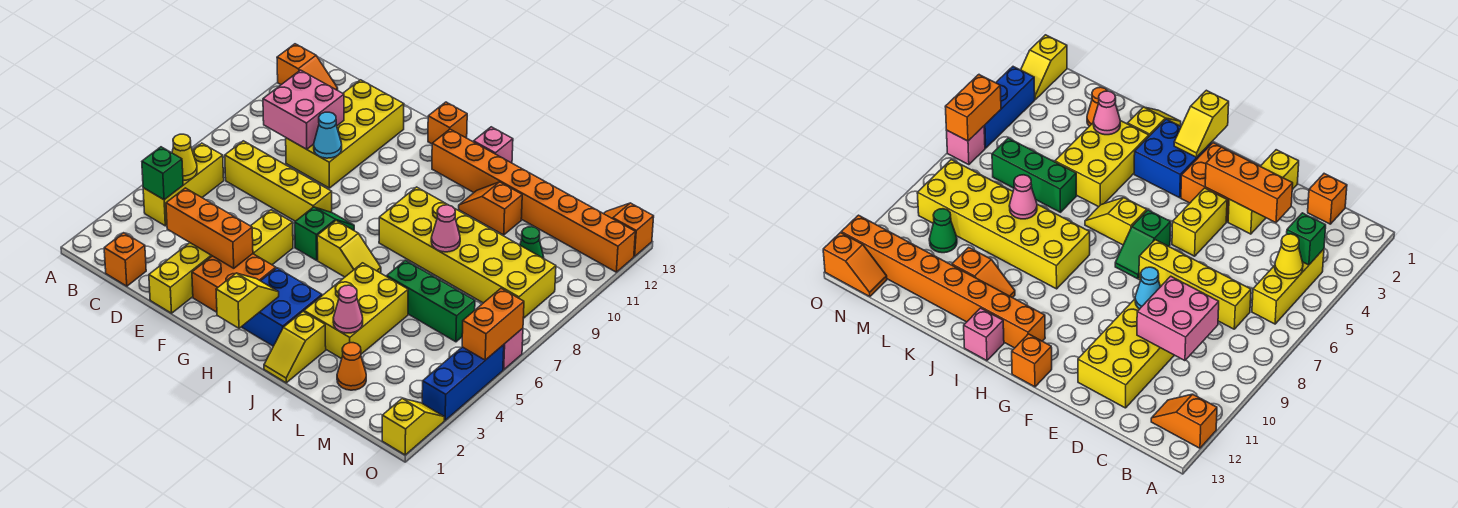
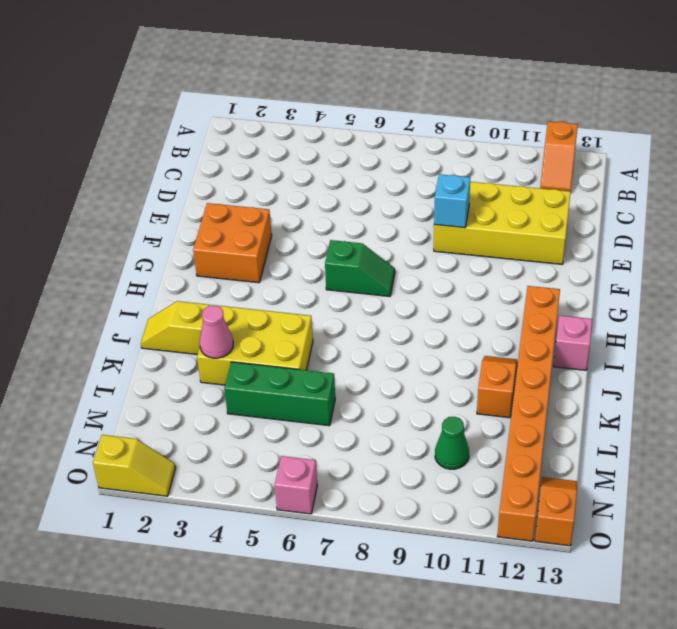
cyan brick E9 level 2 -> cyan cone E9 level 2
green brick L4:L6 level 1 -> green brick K6:M6 level 1
none -> yellow brick B4:B6 level 1
none -> orange brick C1 level 1
none -> yellow brick C7:F7 level 1
none -> yellow brick E1:E3 level 1

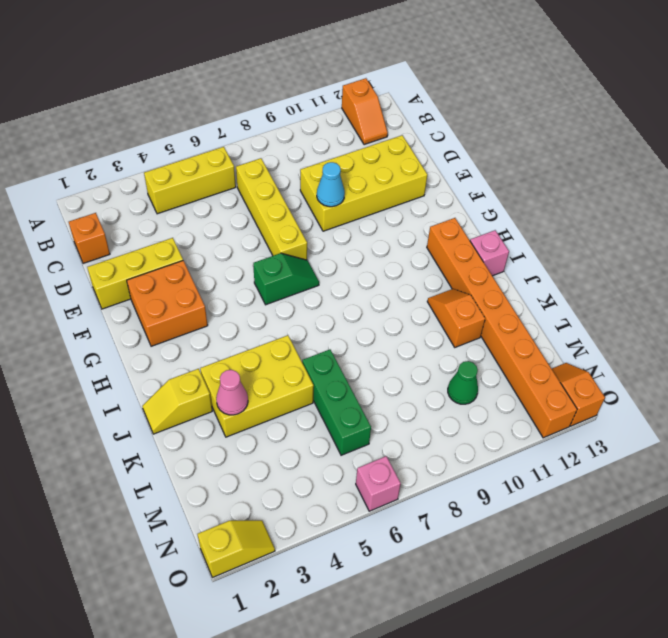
none -> yellow brick F4:F5 level 1
none -> orange brick G13 level 1
none -> blue brick H2:I3 level 1
none -> yellow slope H6:I6 level 1 top H

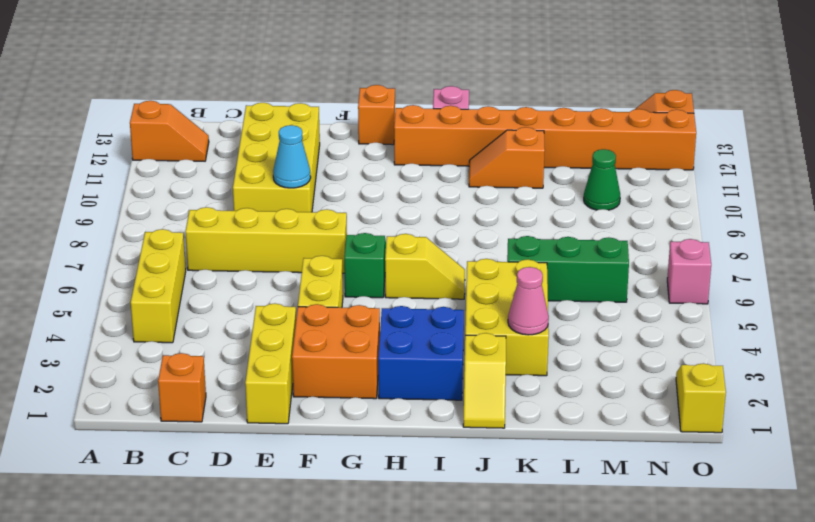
none -> yellow brick I8:N9 level 1
none -> orange cone L2 level 1
none -> blue brick O3:O5 level 1
none -> green brick B4 level 2

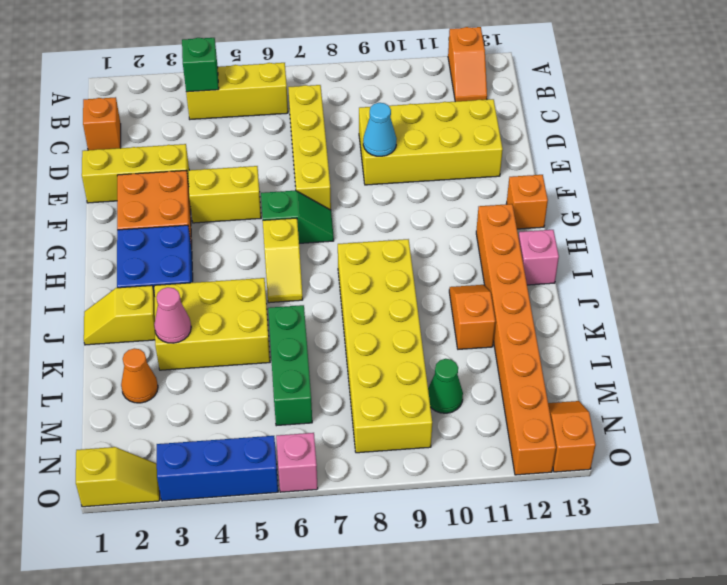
none -> yellow cone B5 level 2
none -> pink brick C9:D10 level 2
none -> orange brick D3:F3 level 2
none -> yellow slope H1:H2 level 2 top 1

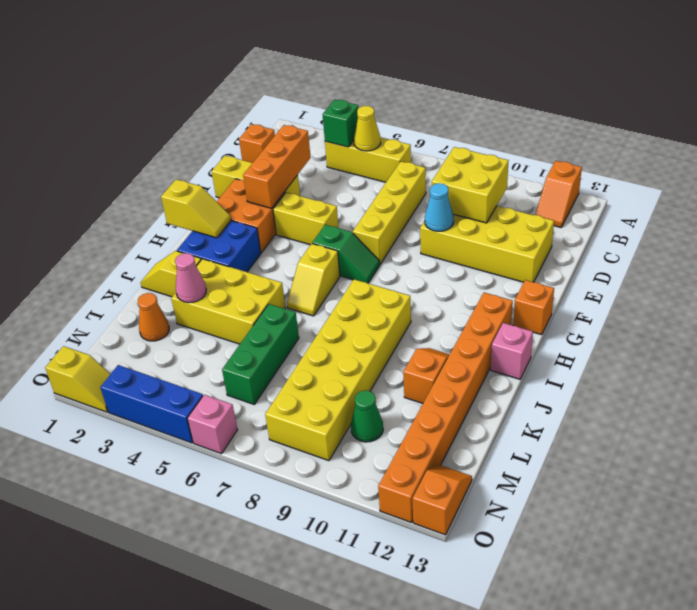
yellow brick C9:D10 level 2 -> pink brick C9:D10 level 2
none -> pink cone K8 level 2
none -> orange brick O5:O6 level 2

